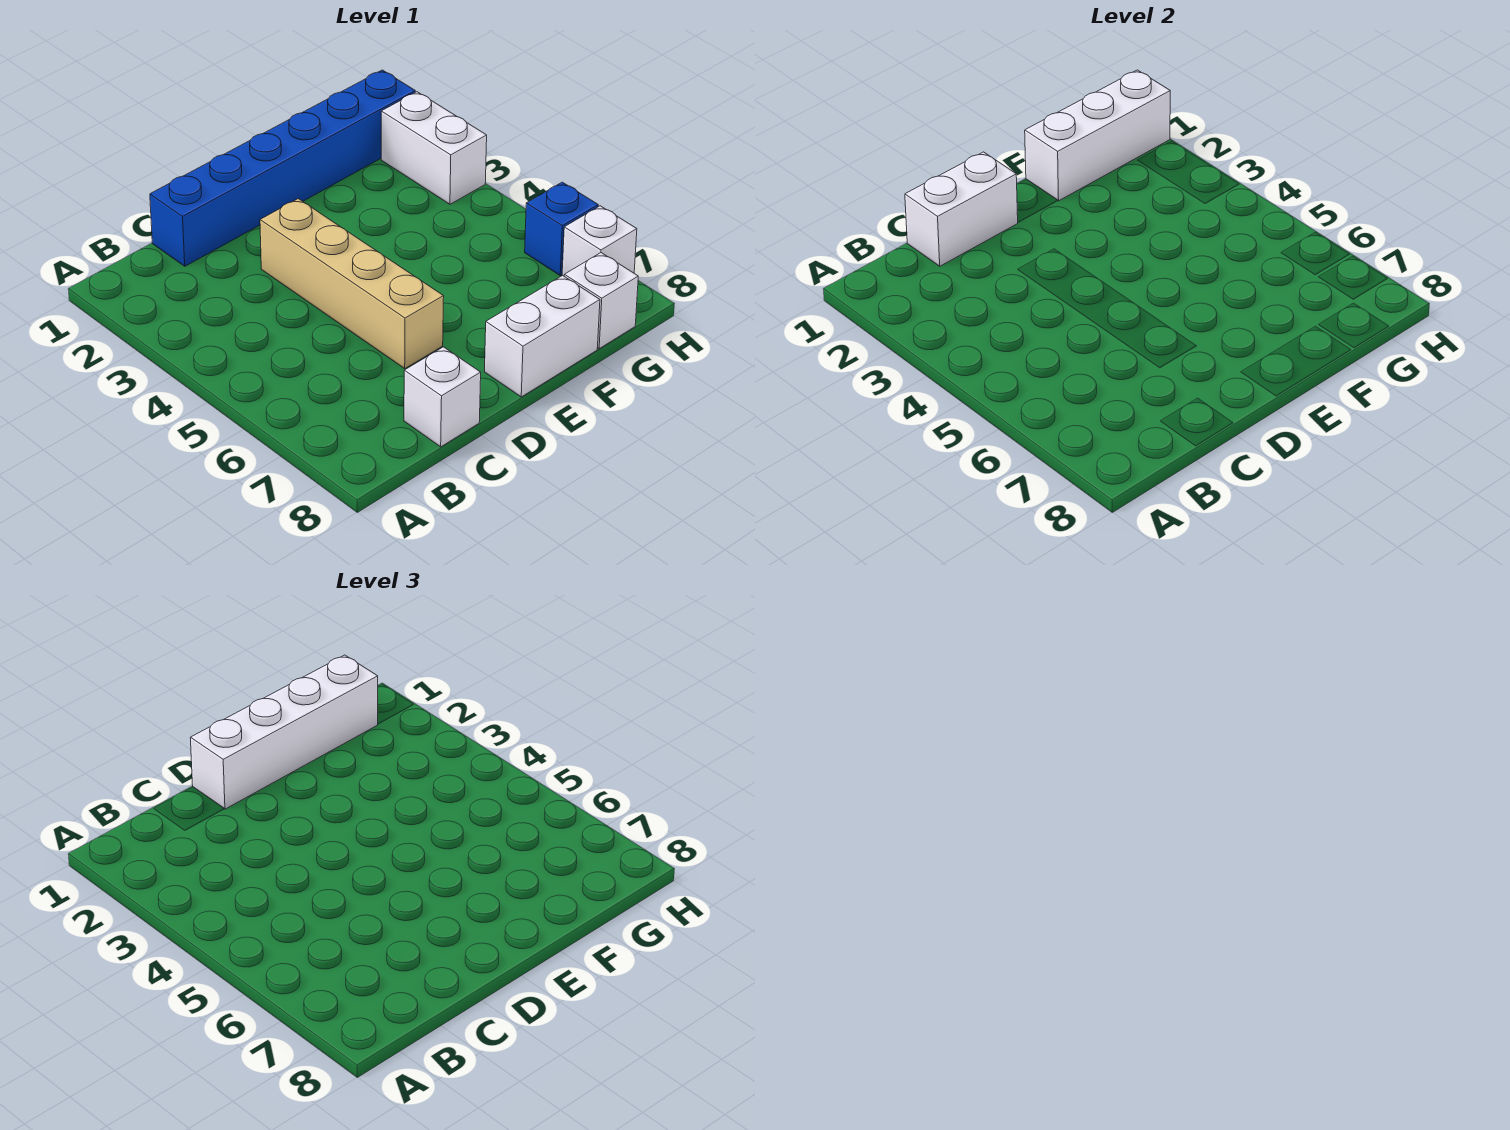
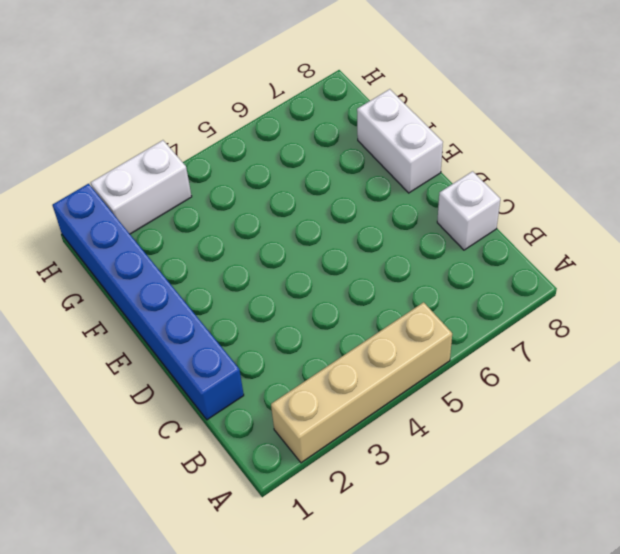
tan brick A2:A5 level 1 -> tan brick D3:D6 level 1
none -> white brick G8 level 1
none -> blue brick H6 level 1

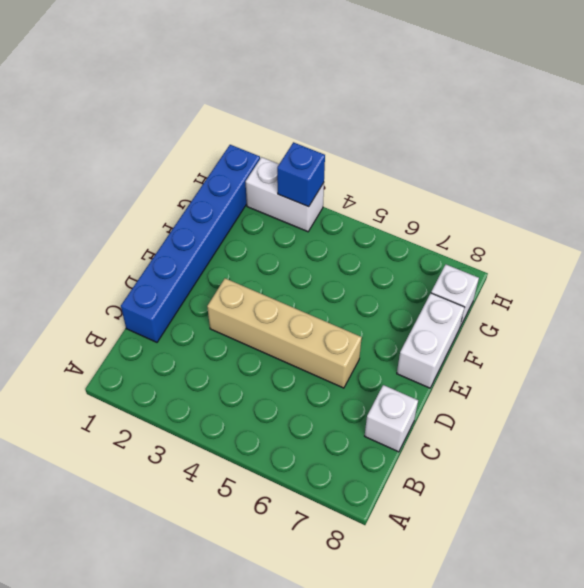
blue brick H3 level 2 -> blue brick H6 level 1
none -> white brick H7 level 1
none -> white brick C1:D1 level 2

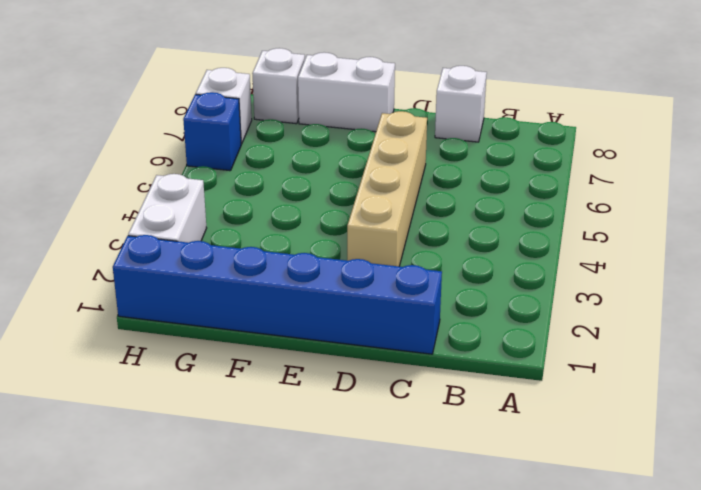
none -> white brick C1:D1 level 2
none -> white brick F1:H1 level 2

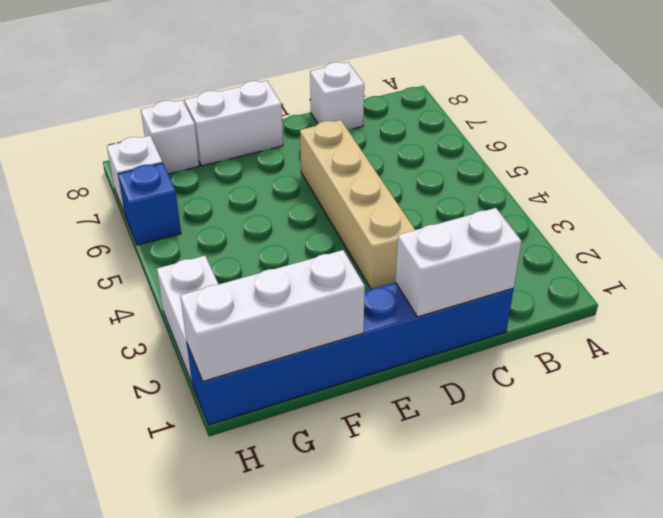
none -> white brick D1:G1 level 3

